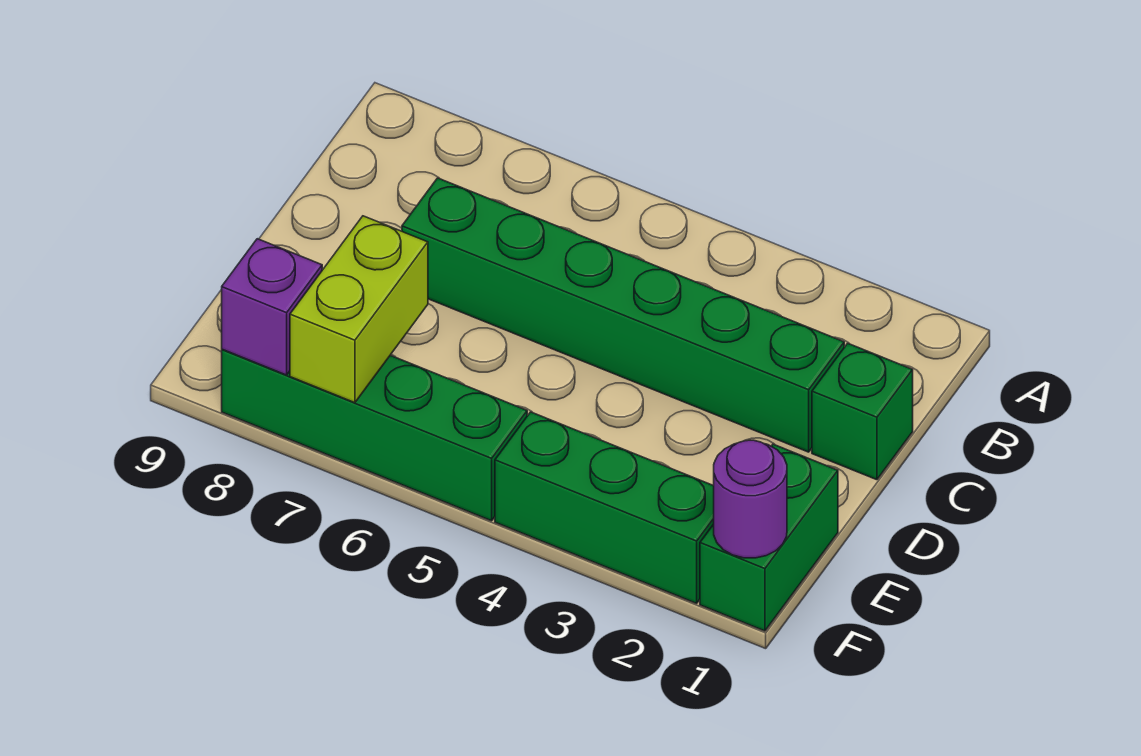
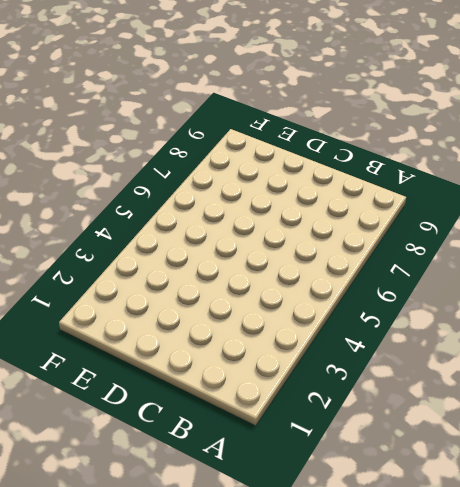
none -> green brick C1 level 1
none -> green brick C2:C7 level 1

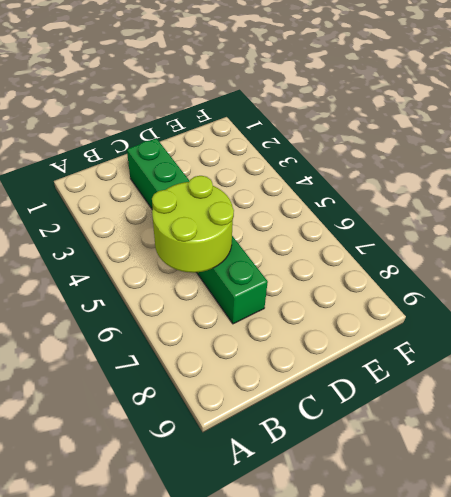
lime round brick B5:C6 level 2 -> none
none -> green brick C1 level 1
none -> green brick E1:F1 level 1

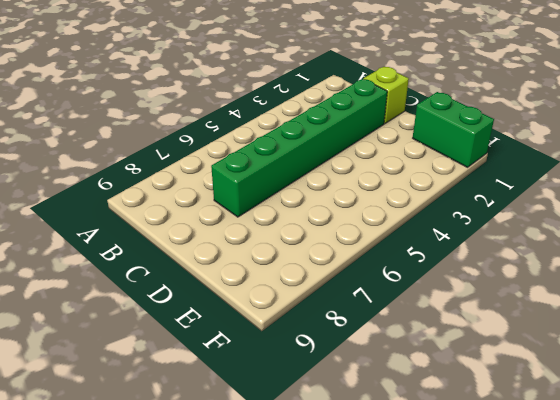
lime brick C1 level 1 -> green brick C1 level 1
none -> green brick F2:F4 level 1
none -> green brick F5:F8 level 1

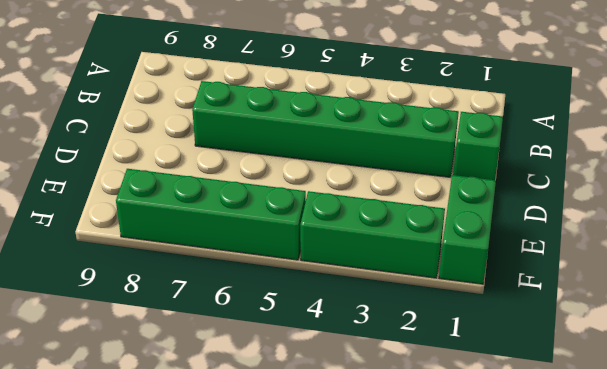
none -> lime brick E7:F7 level 2
none -> purple round brick F1 level 2

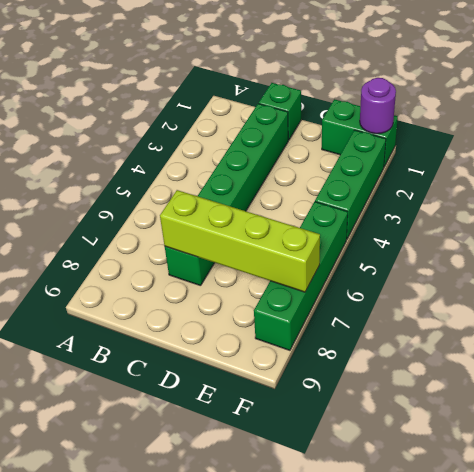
lime brick C7:F7 level 2 -> lime brick E7:F7 level 2
none -> purple brick F8 level 2

